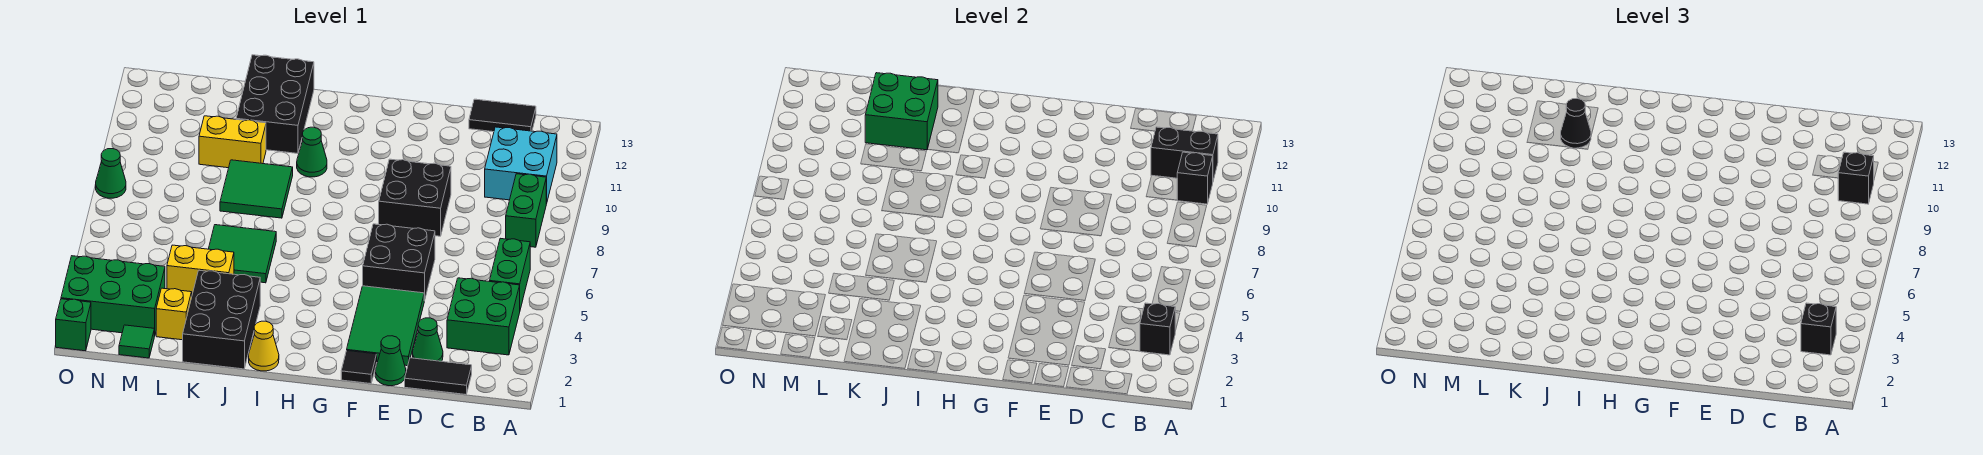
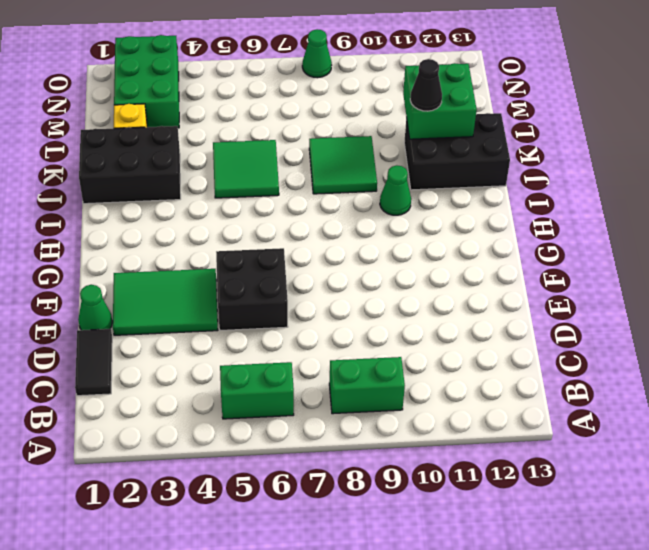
none -> green brick B3:C4 level 1
none -> cyan brick B10:C11 level 1
none -> black tile C13:D13 level 1
none -> green cone D2 level 1

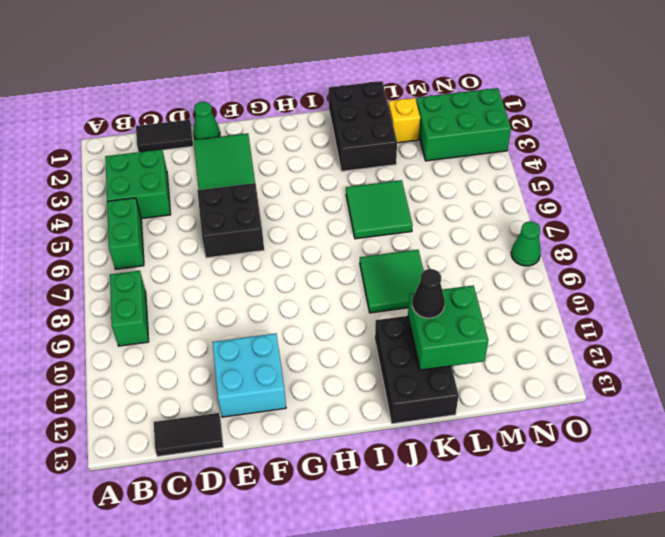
cyan brick E11:F12 level 1 -> cyan brick B10:C11 level 1
none -> green cone D2 level 1
none -> black brick E8:F9 level 1
none -> black tile F1 level 1
none -> yellow cone I1 level 1

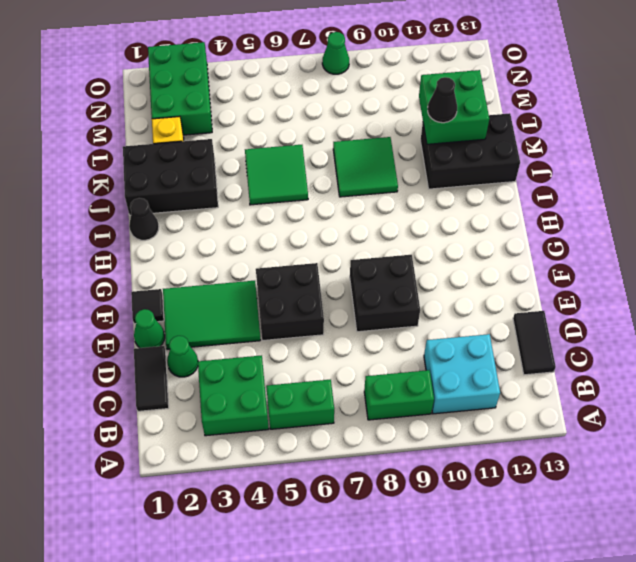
black cone I1 level 1 -> yellow cone I1 level 1
none -> green cone I10 level 1
none -> yellow brick K4:L4 level 1
none -> yellow brick K10:L10 level 1
none -> green tile M1 level 1

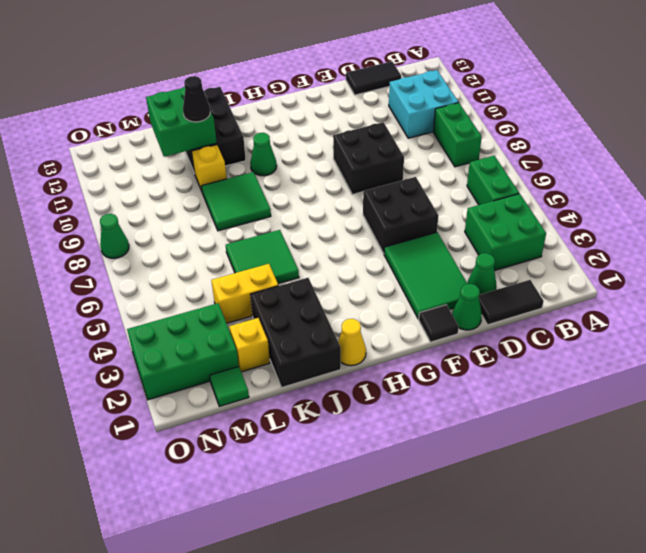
yellow brick K10 level 1 -> yellow brick K10:L10 level 1
none -> green brick O1 level 1
none -> black brick B3 level 2
none -> black brick B10 level 2
none -> black brick B11:C11 level 2

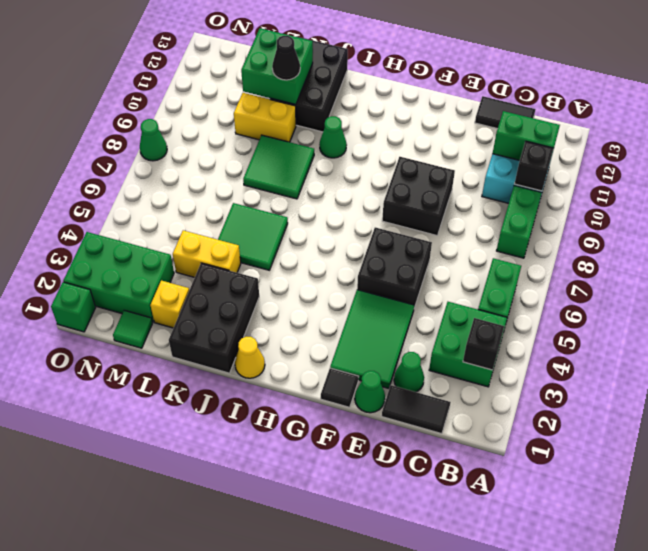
green brick B11:C11 level 2 -> black brick B11:C11 level 2
none -> black brick B3 level 3
none -> black brick B10 level 3

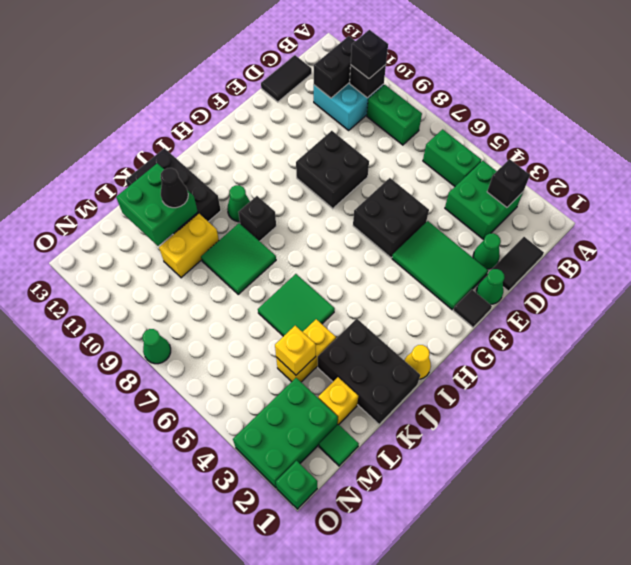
black brick I9 level 1 -> black brick B3 level 3
yellow brick L4 level 2 -> none

